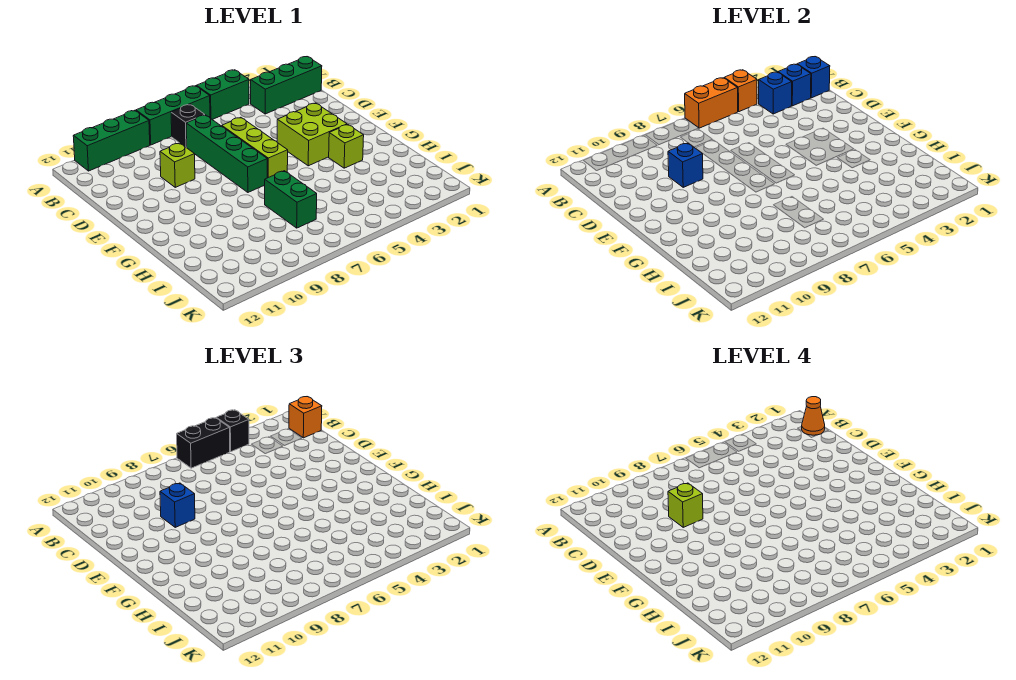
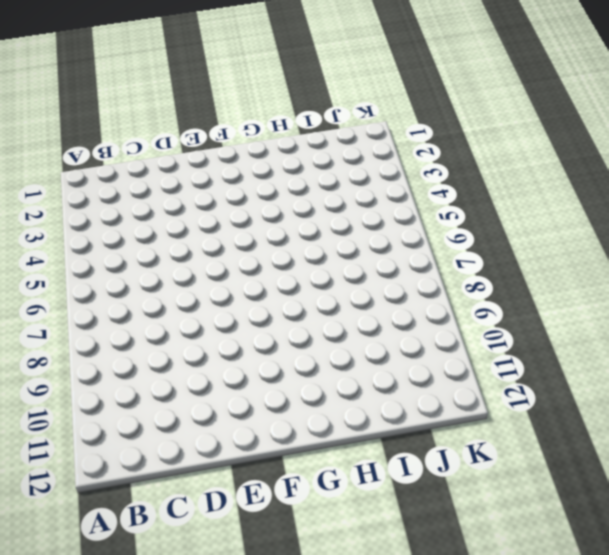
none -> green brick A4:A5 level 1
none -> green brick A6:A8 level 1
none -> green brick A9:A11 level 1

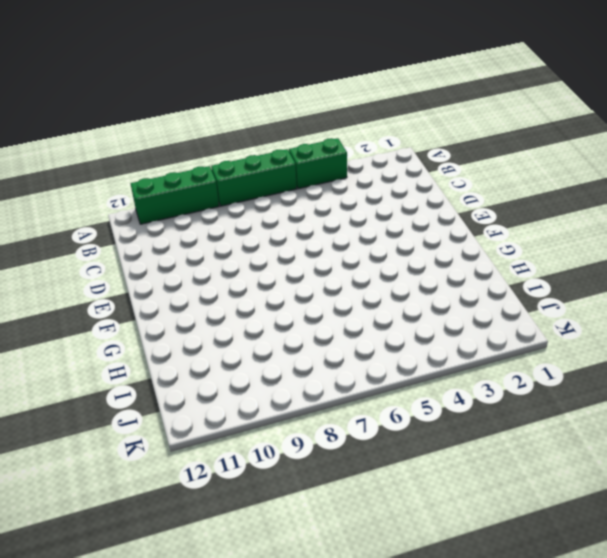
none -> green brick B1:B3 level 1
none -> black brick B7 level 1
none -> green brick C7:F7 level 1

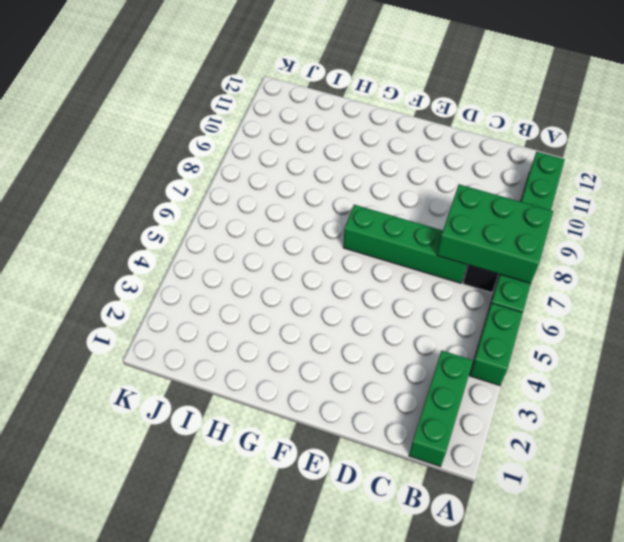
green brick A7:C8 level 2 -> none
none -> lime brick D6:F6 level 1
none -> lime brick D9 level 1
none -> lime brick E3:F4 level 1

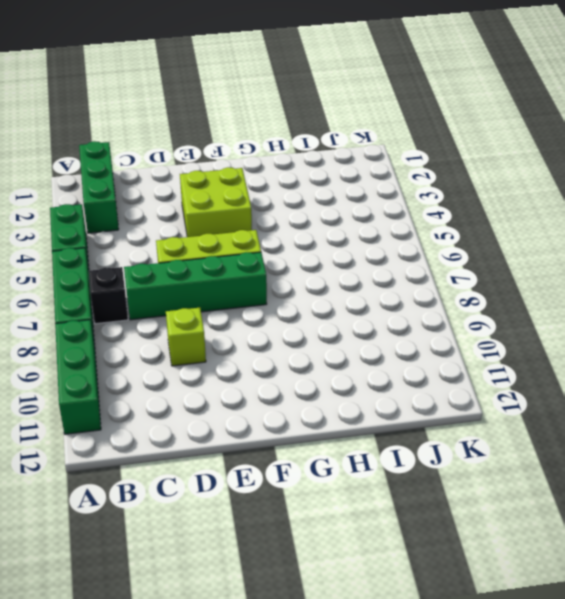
none -> lime brick G3 level 1
none -> green brick H7:I7 level 1
none -> orange brick A4 level 2

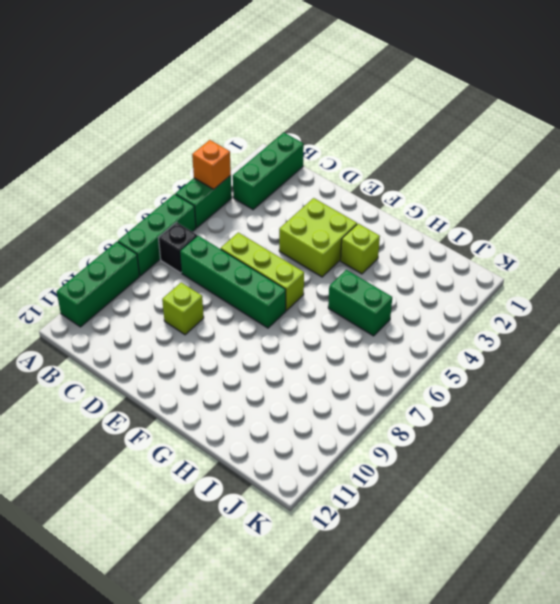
green brick H5:I5 level 1 -> green brick H7:I7 level 1
none -> orange brick A5:A6 level 2
none -> blue brick B1 level 2
none -> blue brick B2 level 2

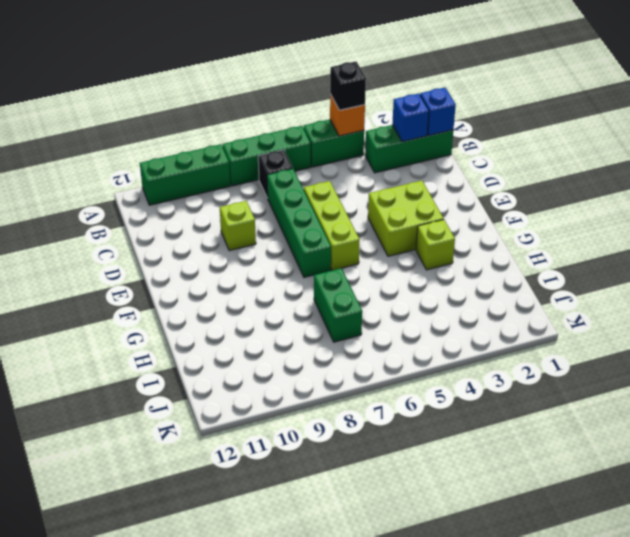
none -> orange brick A5:A6 level 2
none -> blue brick B3 level 2
none -> blue brick D9 level 2

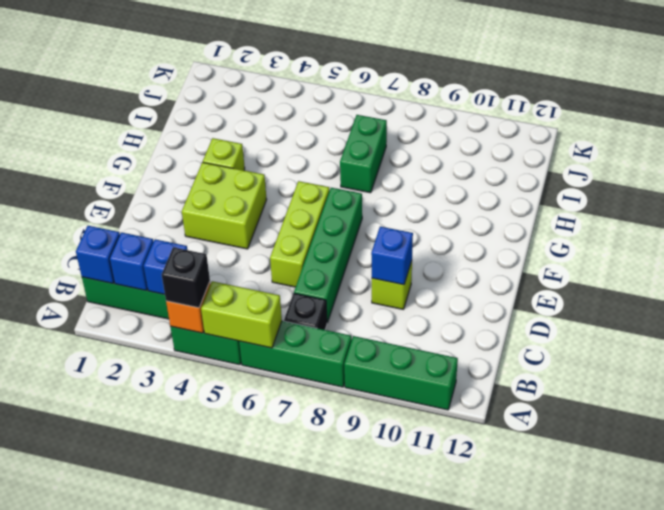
lime brick A5:A6 level 2 -> orange brick A5:A6 level 2
none -> black brick A5:A6 level 3
none -> orange brick B1 level 3
none -> blue brick D9 level 3

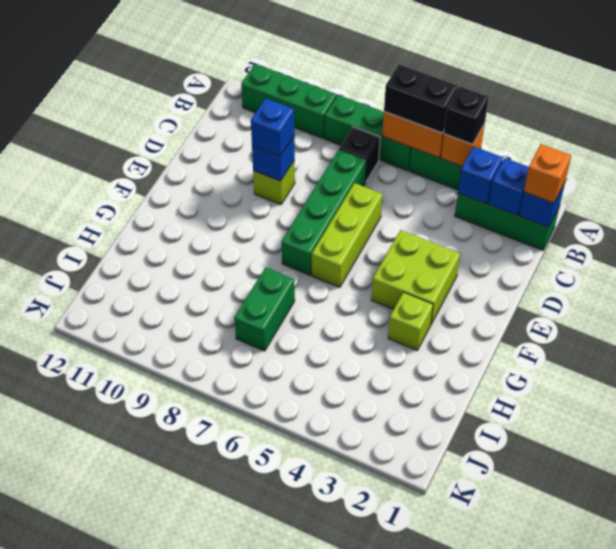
none -> orange cone B1 level 4
none -> lime brick D9 level 4

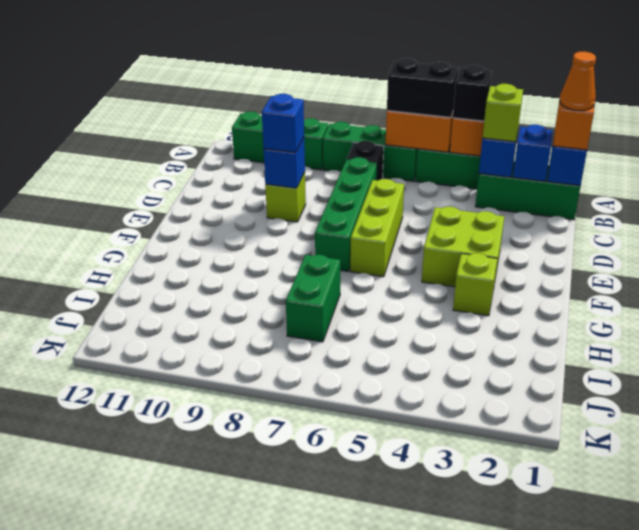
lime brick B3 level 3 -> lime brick D9 level 4

